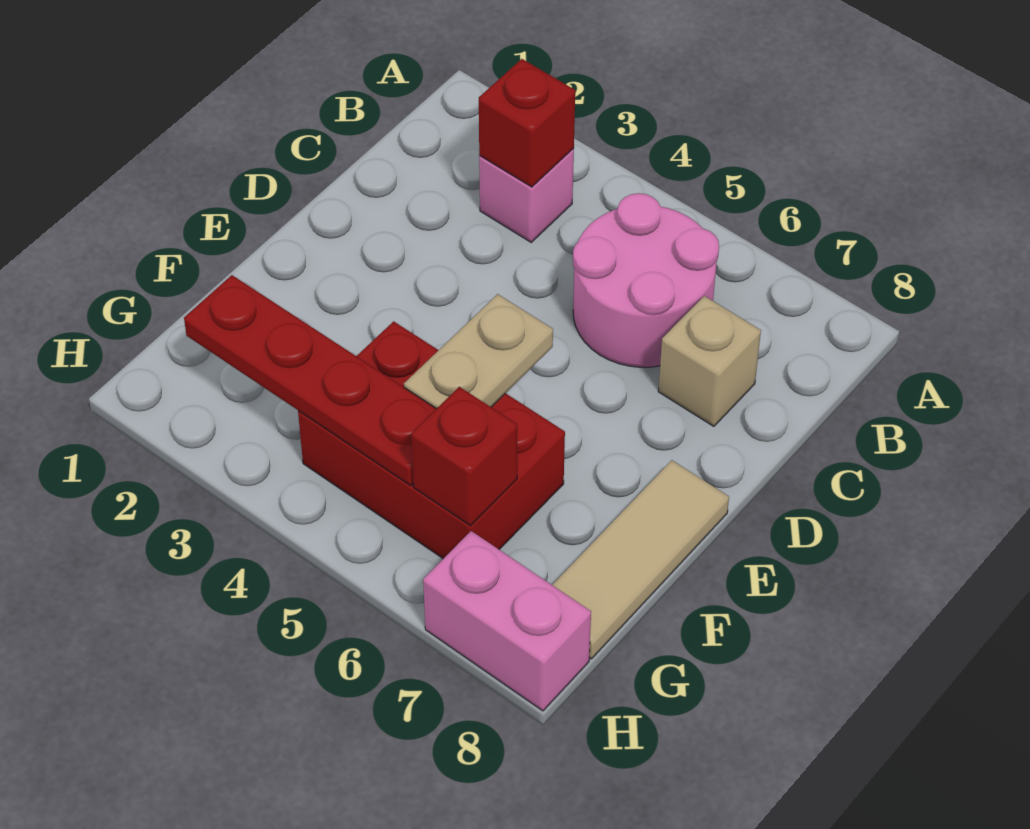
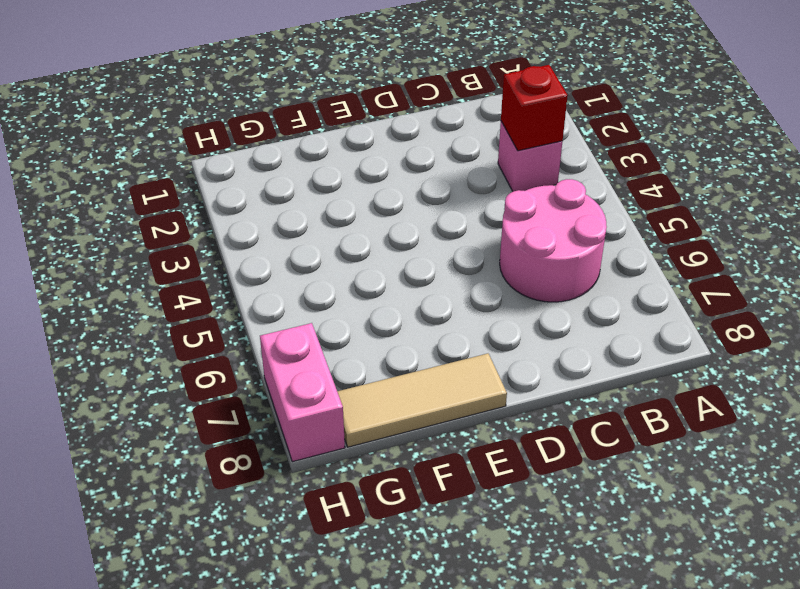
none -> tan brick C7 level 1
none -> red brick F4:G6 level 1

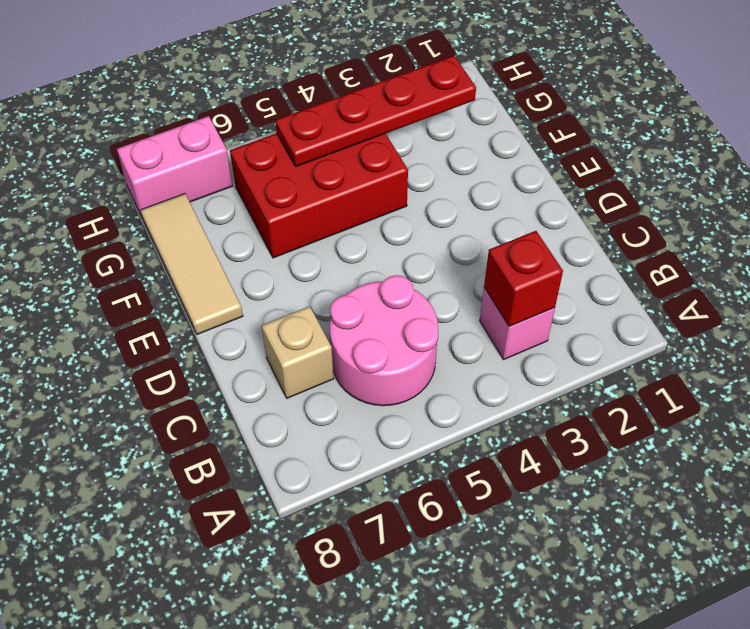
none -> tan plate E5:F5 level 2
none -> red brick G6 level 2

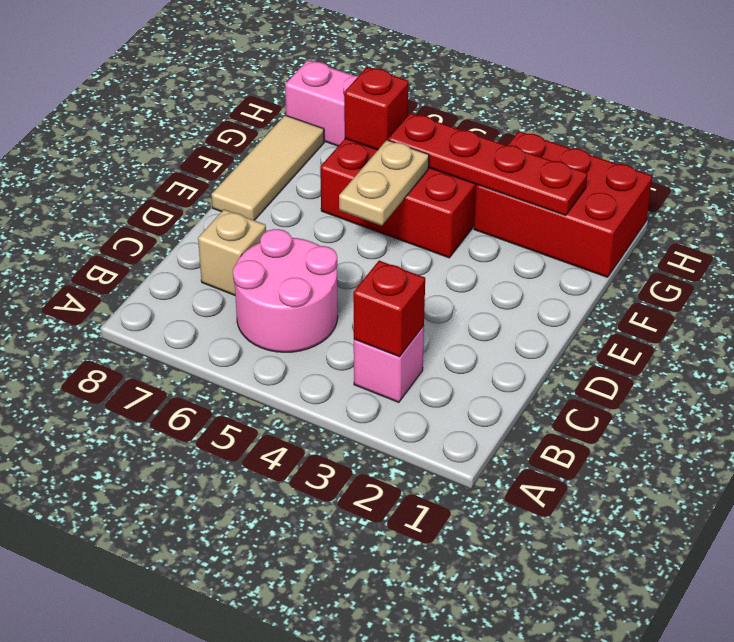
red brick G1:H3 level 1 -> none

